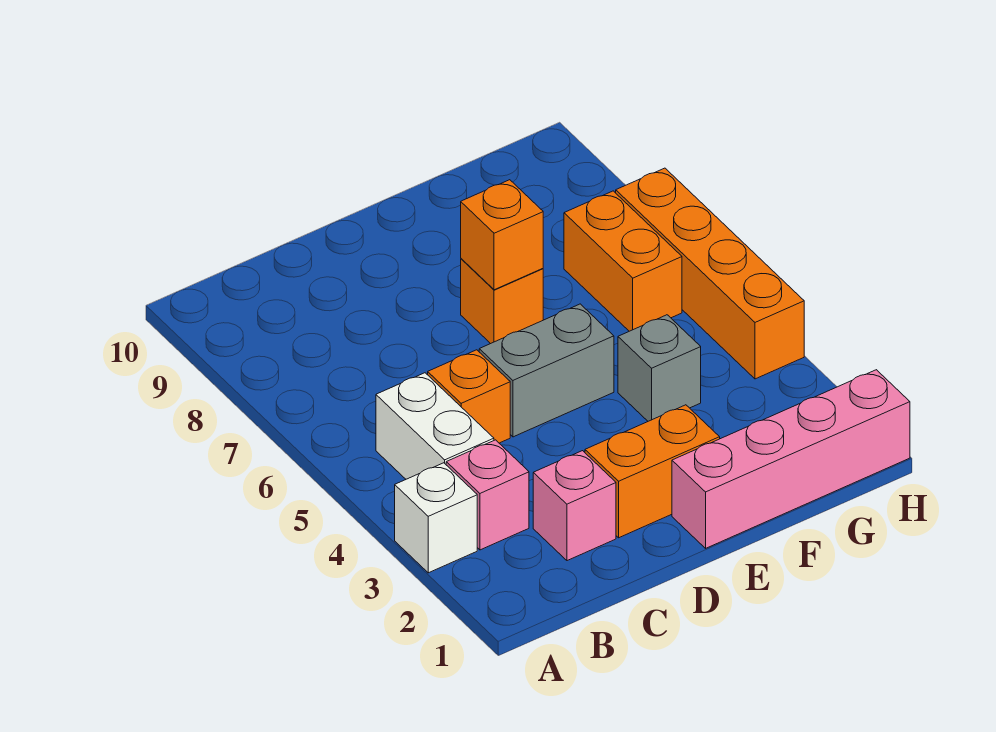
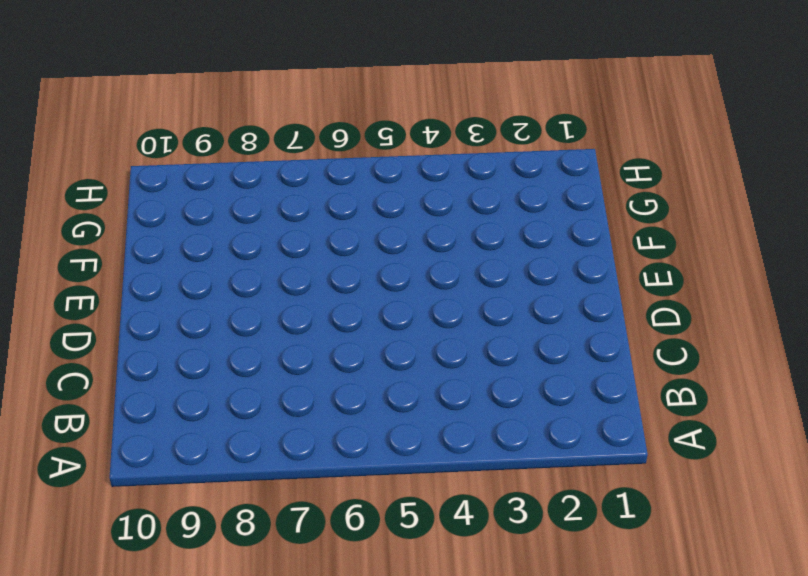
none -> white brick A3 level 1
none -> pink brick B3 level 1
none -> white brick B4:B5 level 1

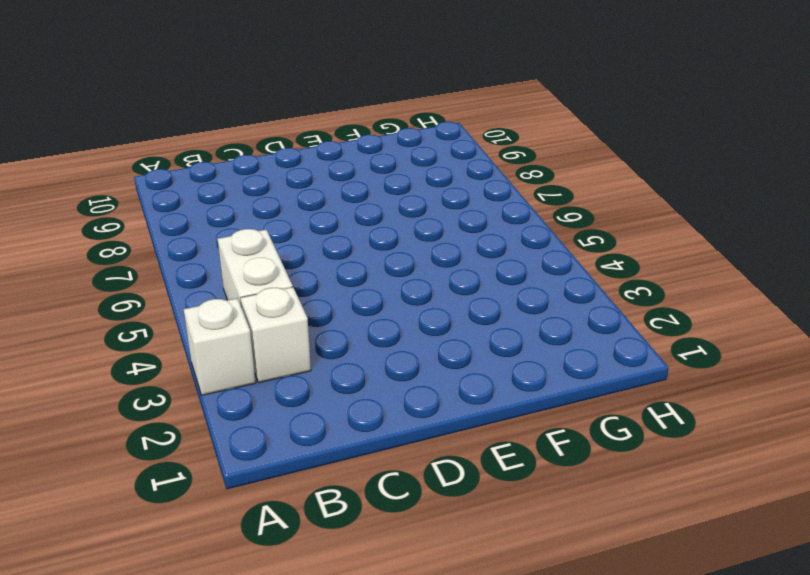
white brick B3 level 1 -> pink brick B3 level 1
none -> pink brick C2 level 1
none -> orange brick C5 level 1
none -> orange brick D2:E2 level 1

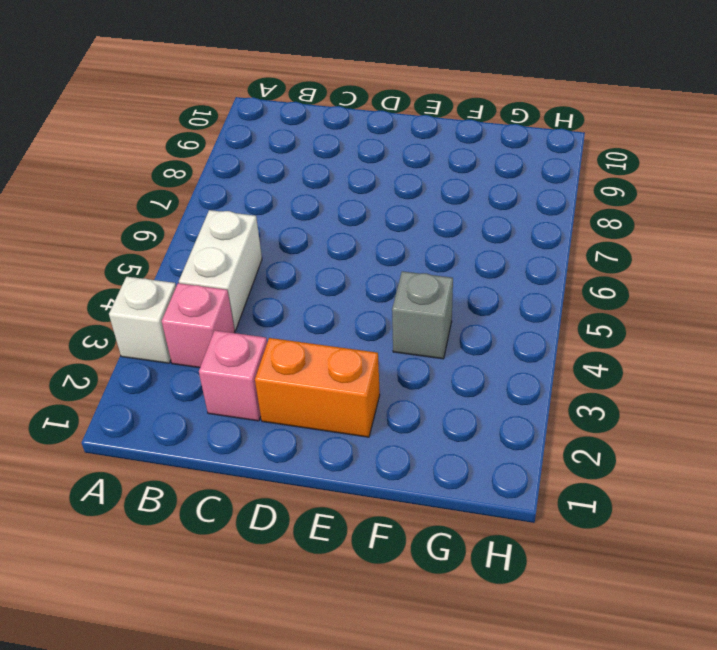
none -> orange brick C5 level 1
none -> grey brick D5:E5 level 1
none -> pink brick E1:H1 level 1

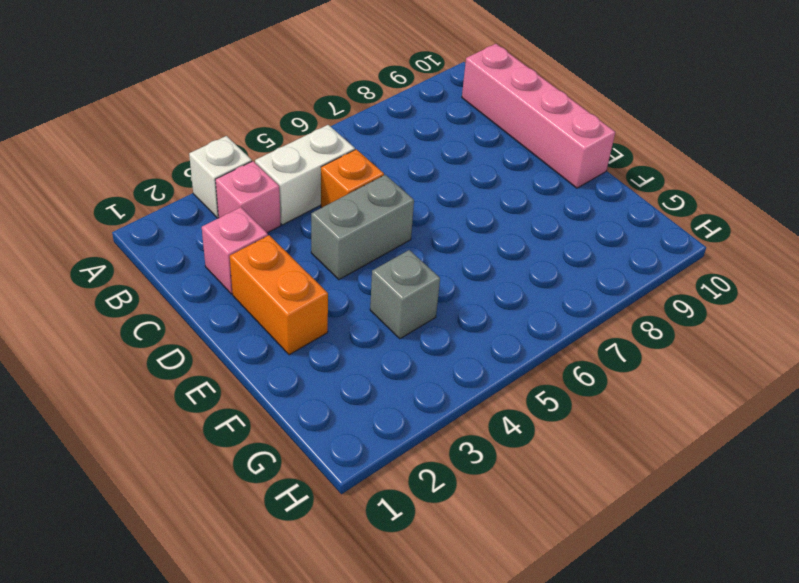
pink brick B10:E10 level 1 -> pink brick E1:H1 level 1
grey brick D4:D5 level 1 -> grey brick D5:E5 level 1
none -> orange brick E7 level 1
none -> orange brick G6:G7 level 1
none -> orange brick H4:H7 level 1

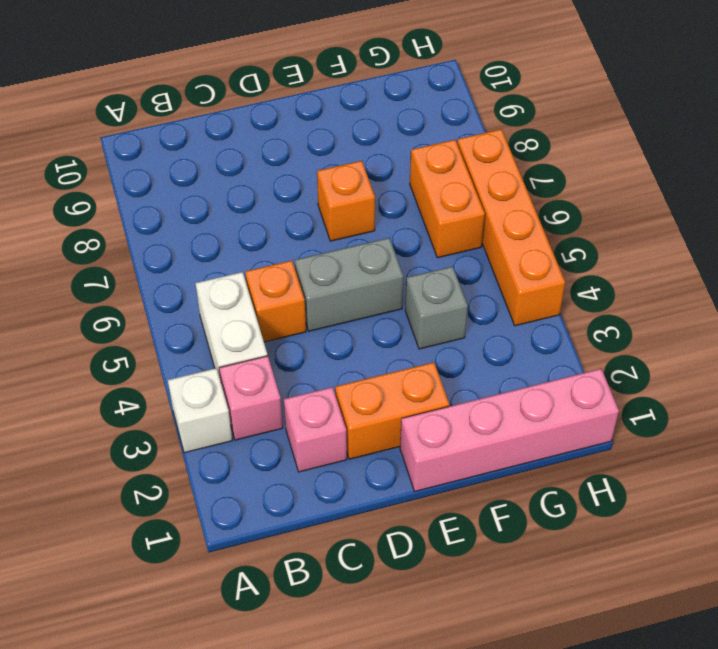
none -> orange brick E7 level 2

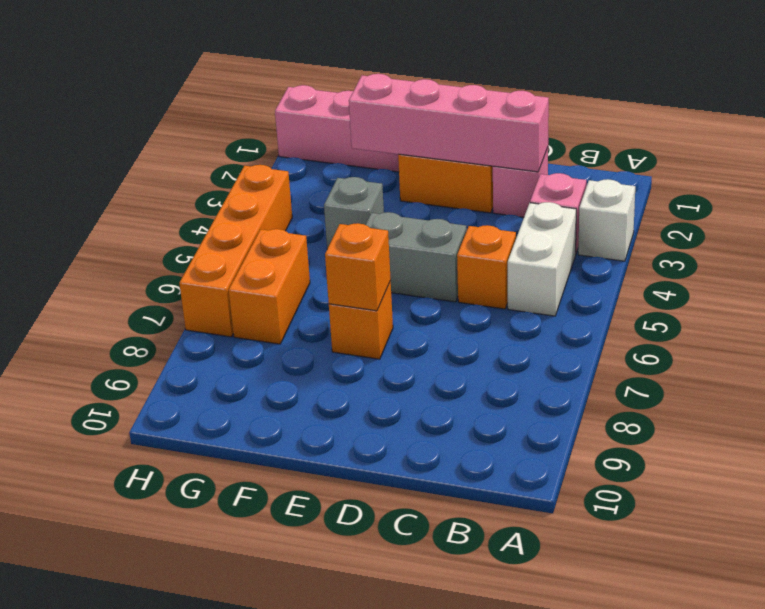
pink brick C2:F2 level 2 -> none

